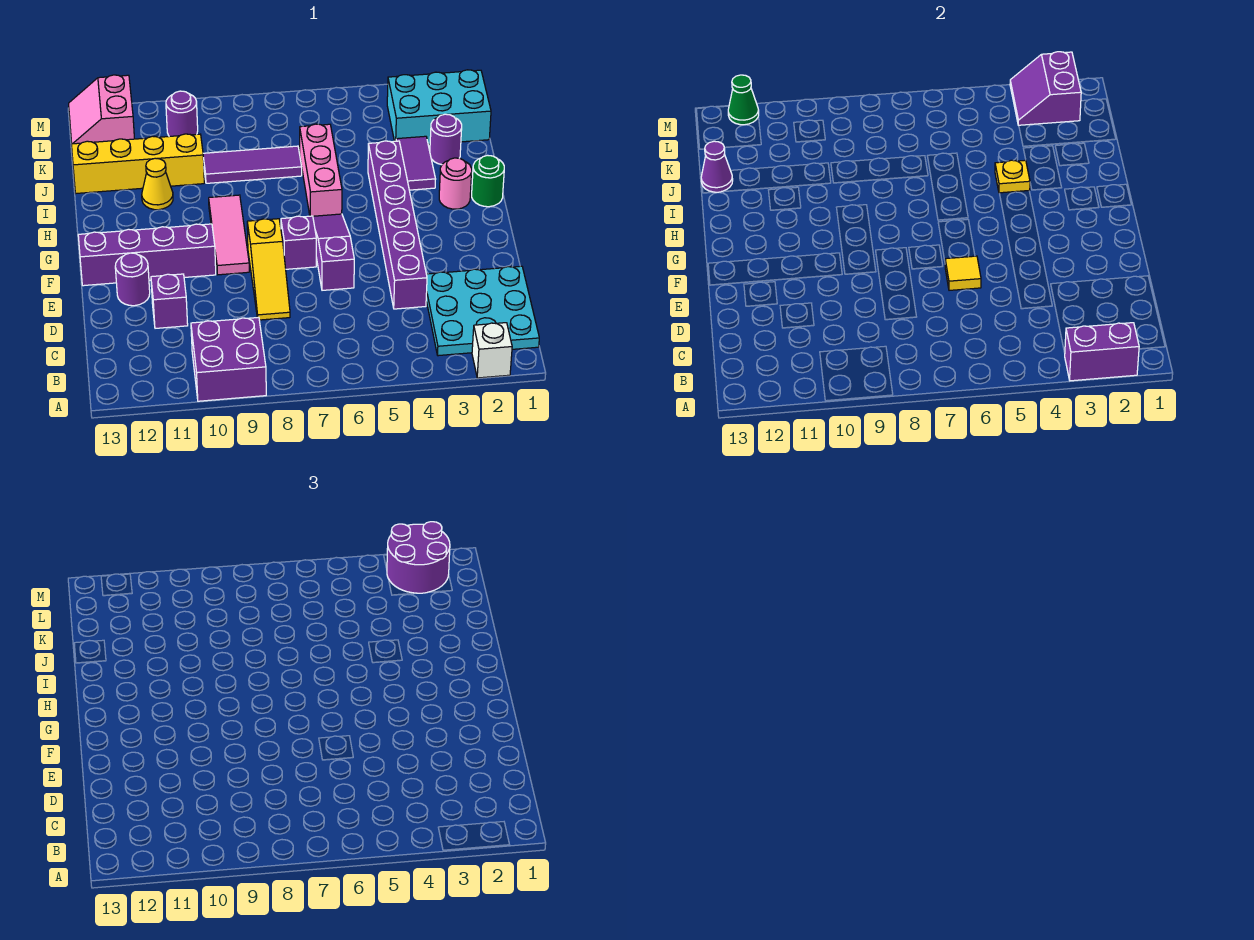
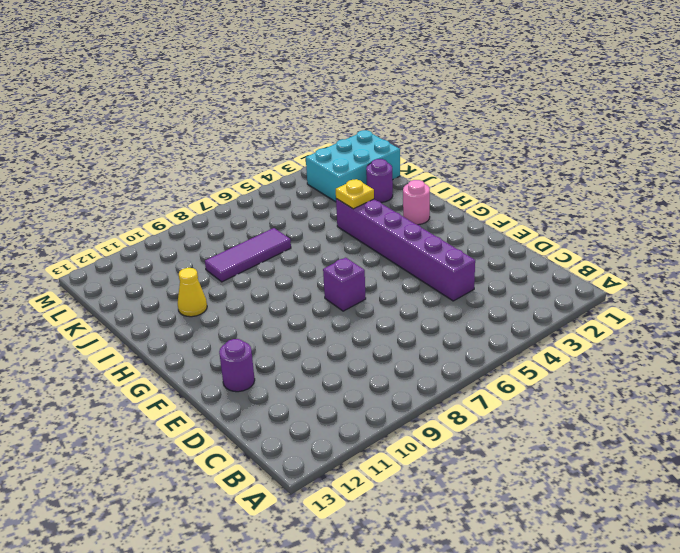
none -> white brick A2 level 1
none -> purple brick A9:B10 level 1
none -> cyan plate B1:D3 level 1

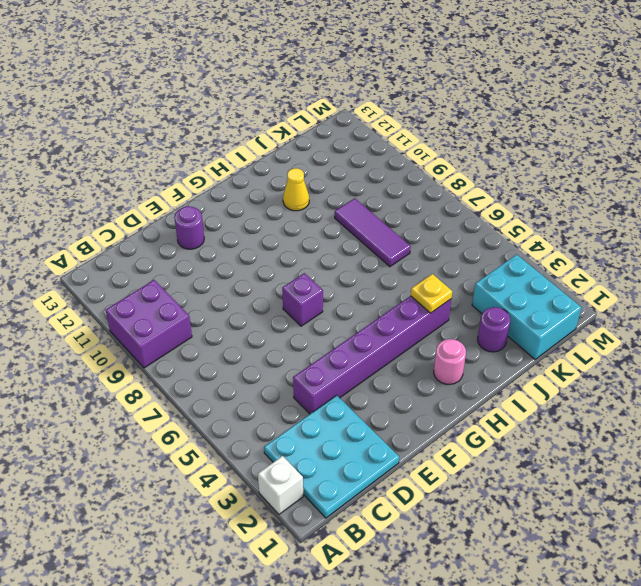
none -> yellow slope D8:F8 level 1 top F
none -> purple brick D11 level 1
none -> purple slope E6:G6 level 1 top E

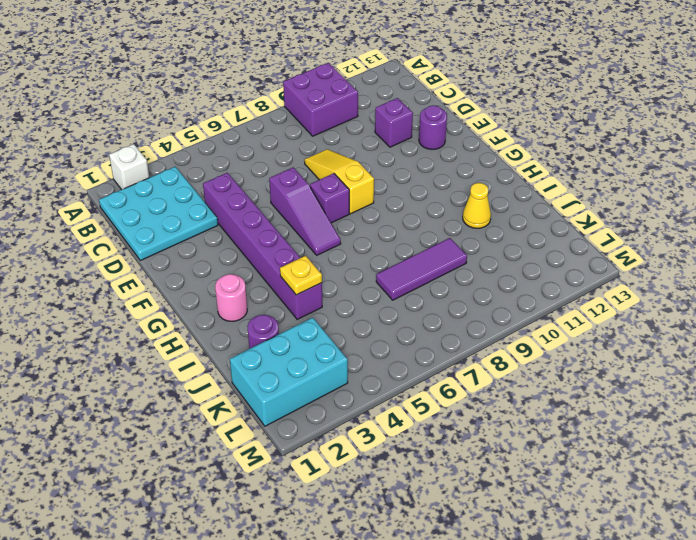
none -> pink tile F9:H9 level 1
none -> purple brick F10:F13 level 1
none -> green round brick H1 level 1

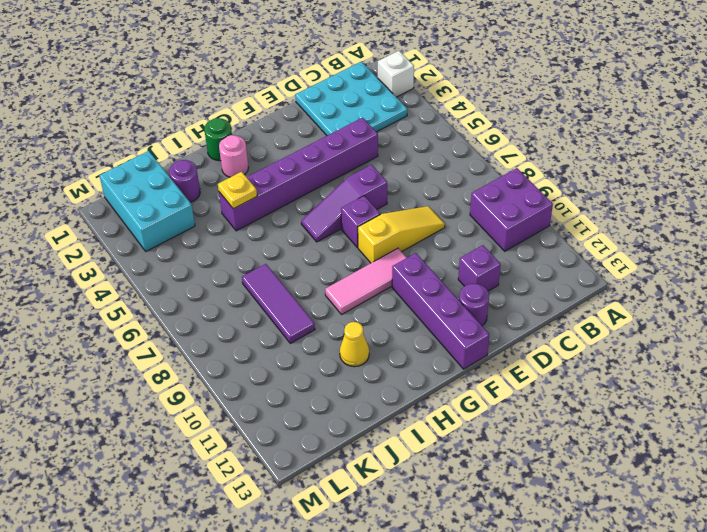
none -> pink brick H6:J6 level 1
none -> purple tile I3:J3 level 1
none -> yellow brick J10:J13 level 1

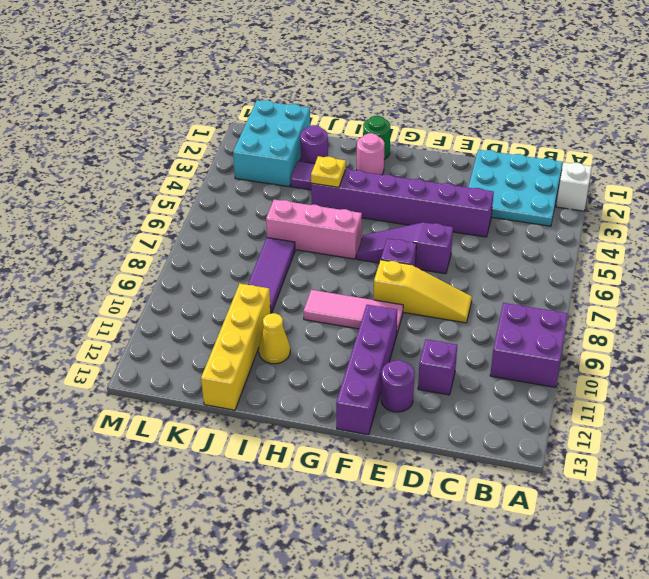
none -> purple round brick L10 level 1
none -> pink slope L12:M13 level 1 top 12
none -> purple brick A2:A3 level 2

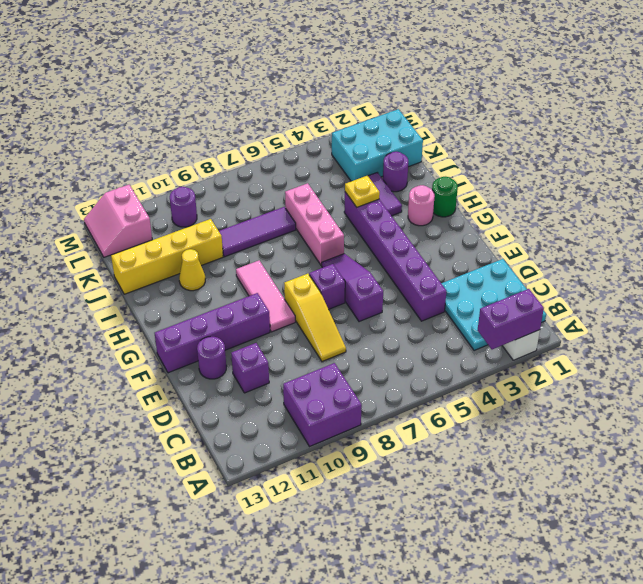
none -> yellow tile E6 level 2
none -> purple cone J13 level 2
none -> purple slope L2:M3 level 2 top 2

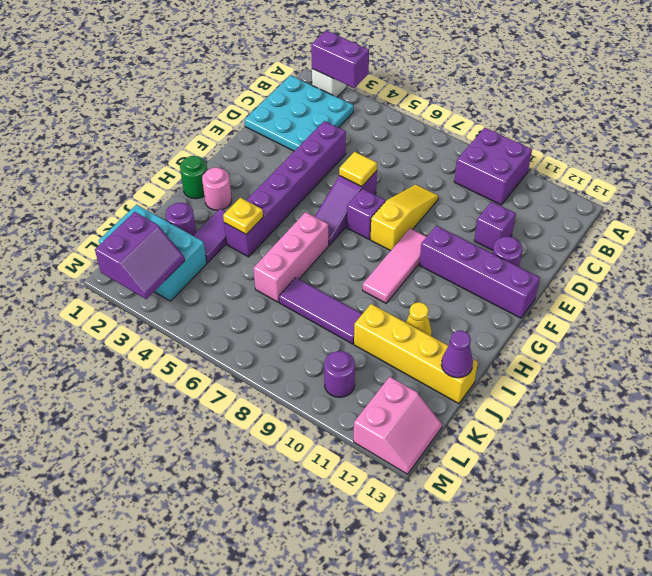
none -> green cone M12 level 2
none -> purple round brick L2:M3 level 3

